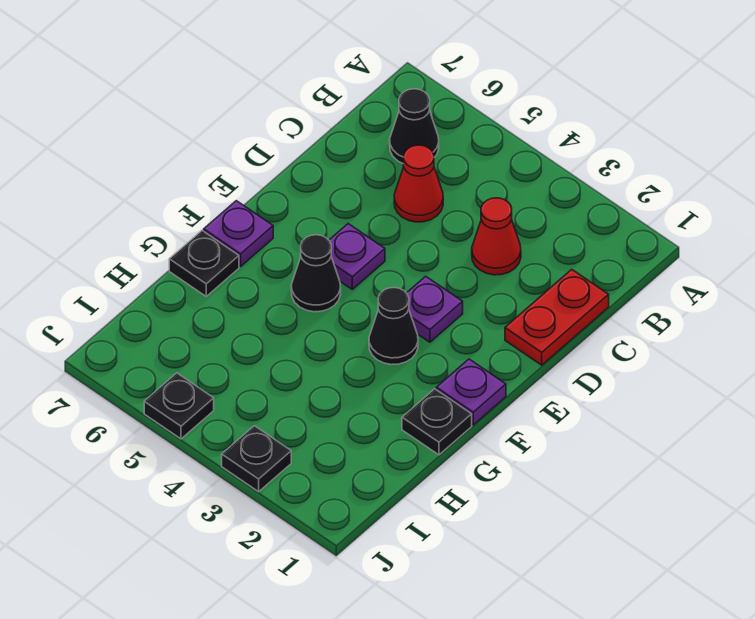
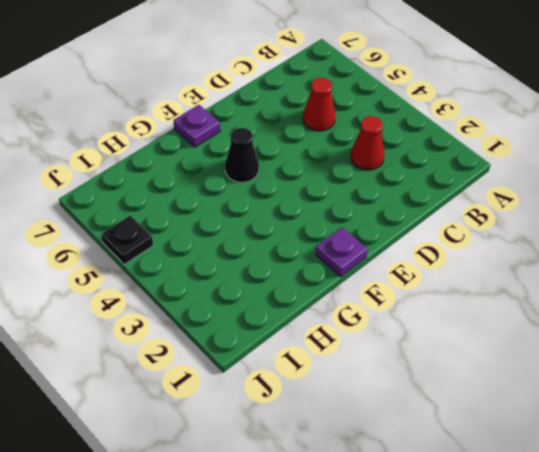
none -> black cone B6 level 1
none -> red plate C1:D1 level 1
none -> purple plate E3 level 1

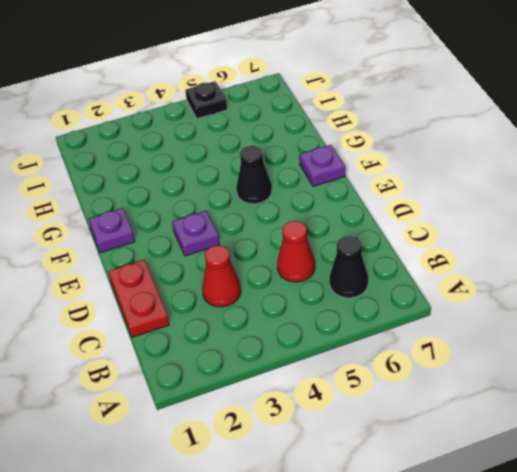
none -> purple plate E5 level 1
none -> black cone F3 level 1
none -> black plate G1 level 1

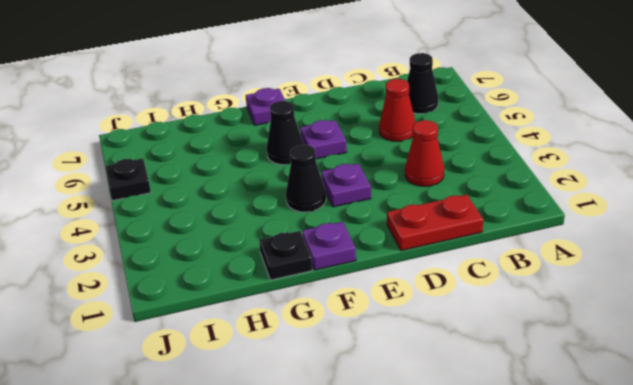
none -> black plate G7 level 1
none -> black plate J3 level 1

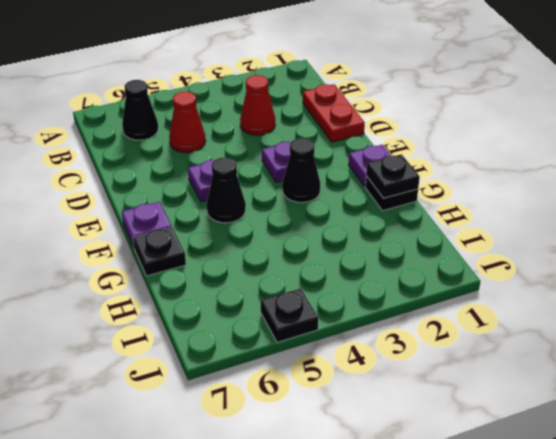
black plate G1 level 2 -> black plate J3 level 1

